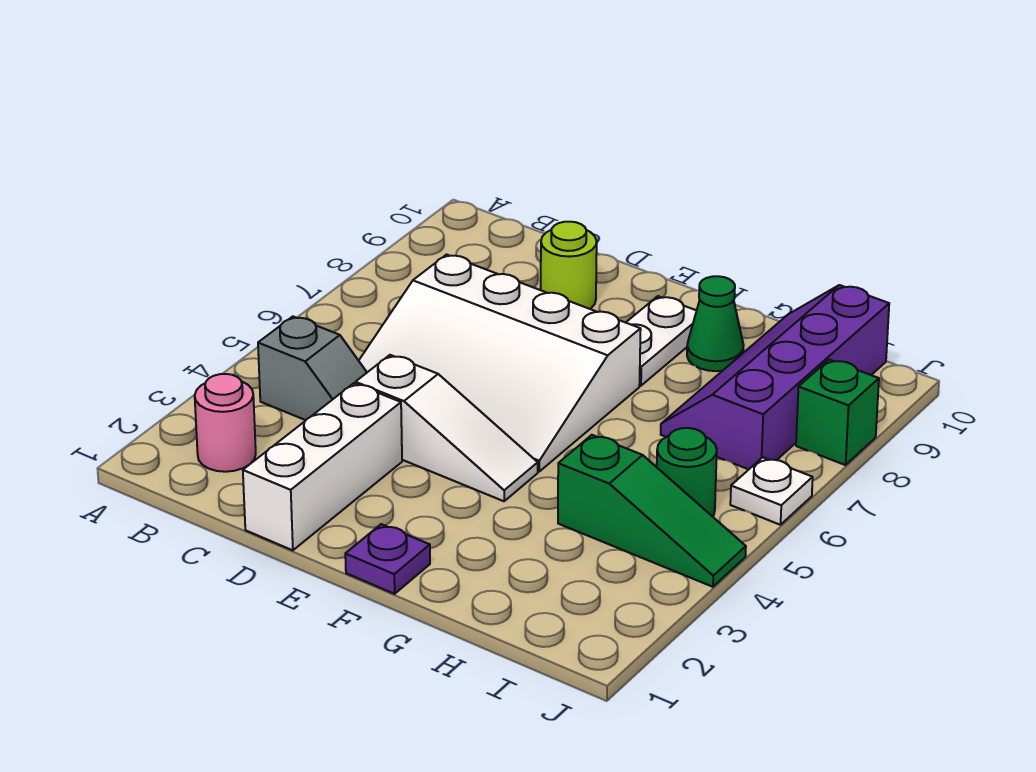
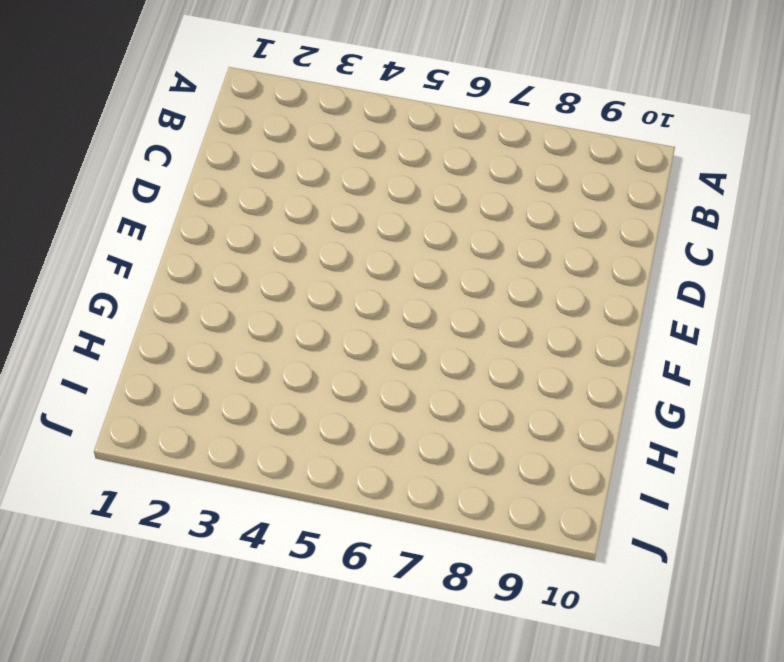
none -> pink round brick B2 level 1
none -> grey slope B4:C4 level 1 top B
none -> white slope C5:F7 level 1 top 7

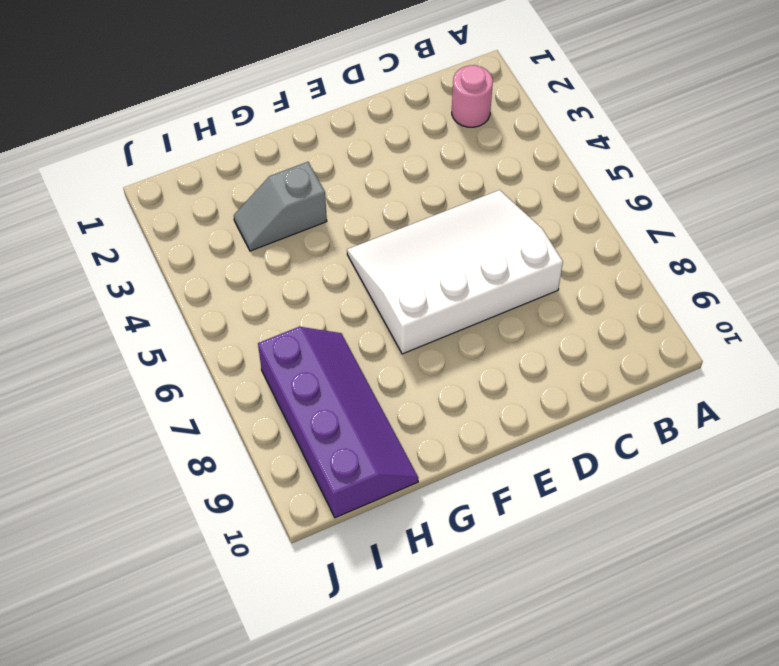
grey slope G3:H3 level 1 top G -> grey slope B4:C4 level 1 top B
none -> white brick D1:D3 level 1
none -> white slope D4:F4 level 1 top D
none -> lime round brick D9 level 1

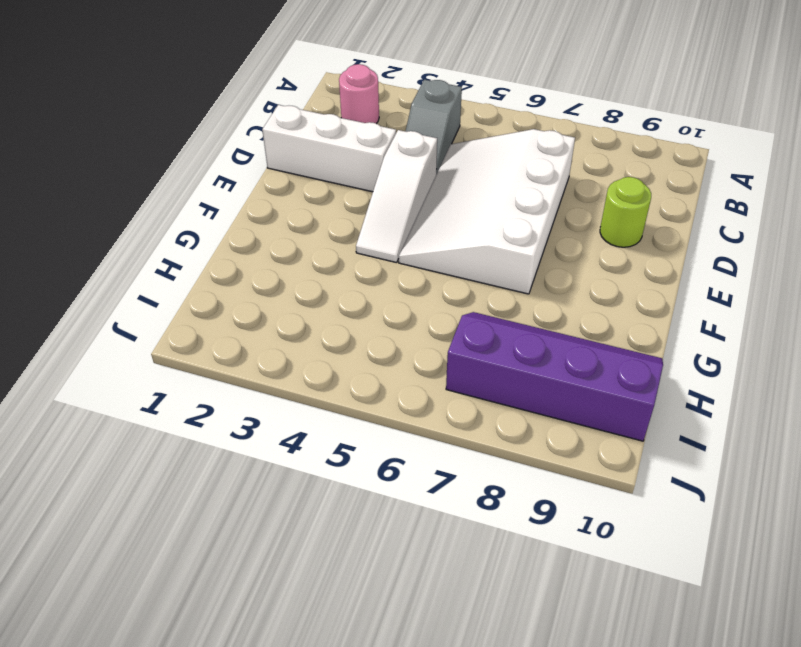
none -> purple plate F1 level 1
none -> white plate F8:F9 level 1
none -> green cone G9 level 1

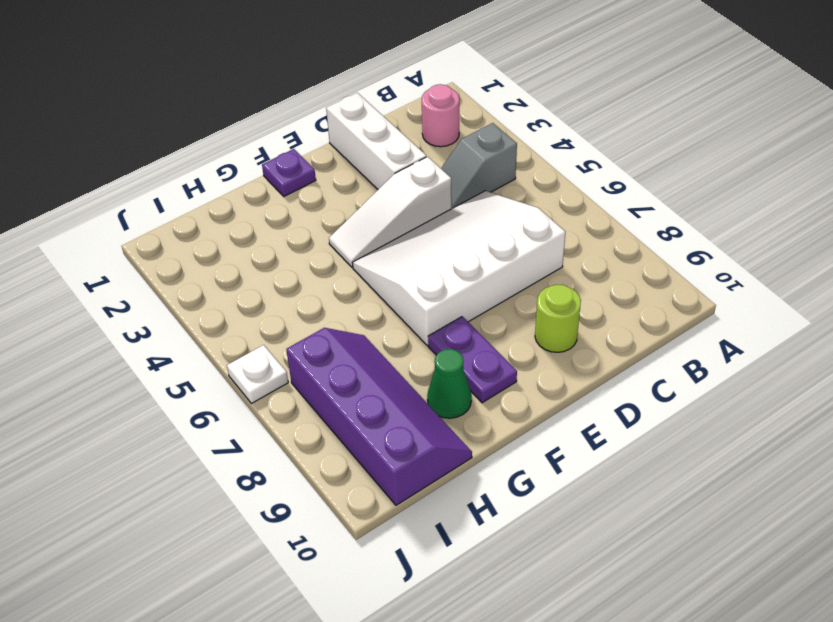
purple plate F8:F9 level 1 -> white plate F8:F9 level 1
none -> green slope H4:J4 level 1 top H
none -> green round brick I5 level 1
none -> green brick J8 level 1

